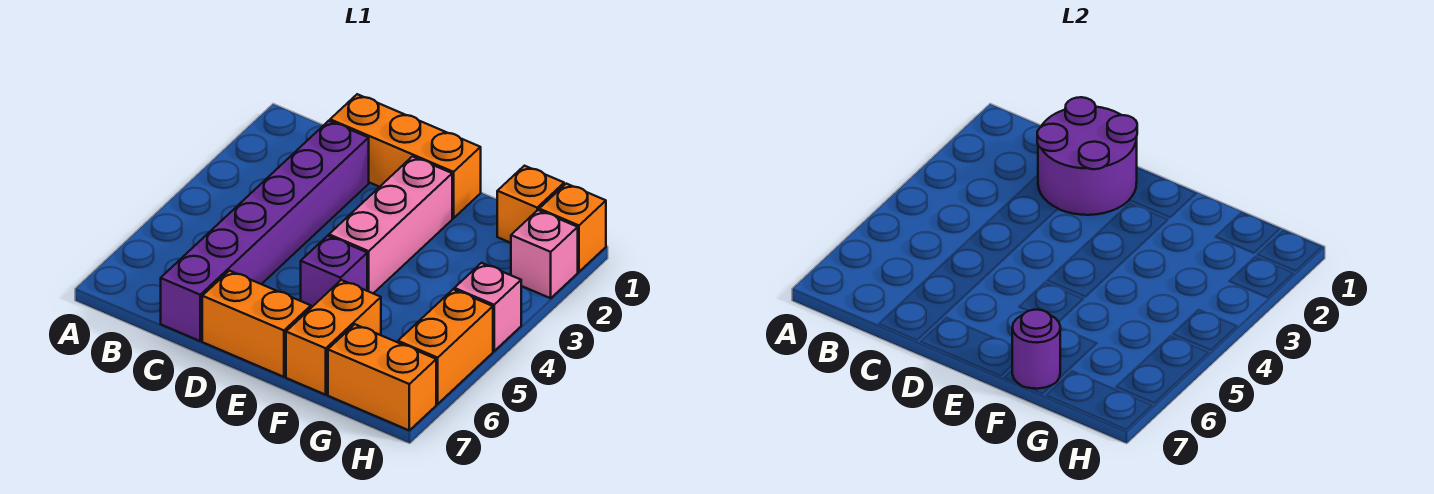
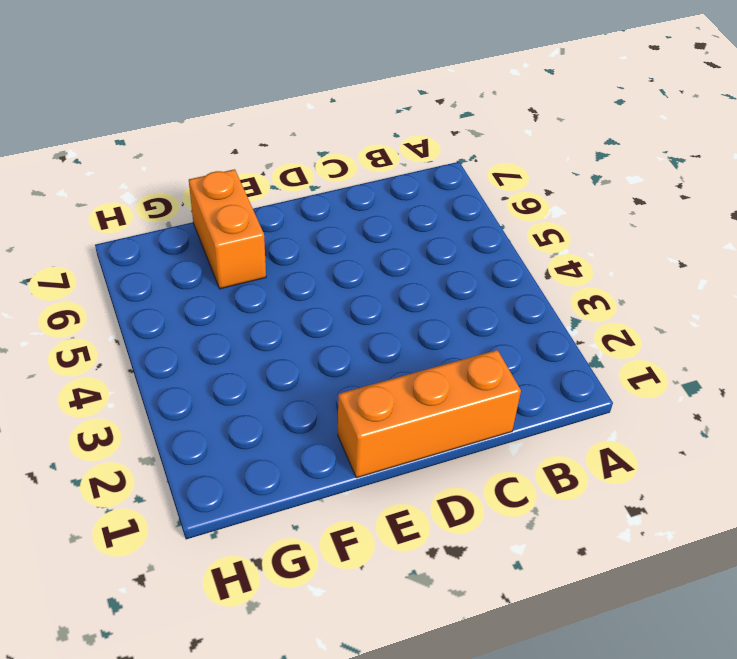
none -> purple brick C2:C7 level 1
none -> orange brick D7:E7 level 1
none -> pink brick E2:E4 level 1

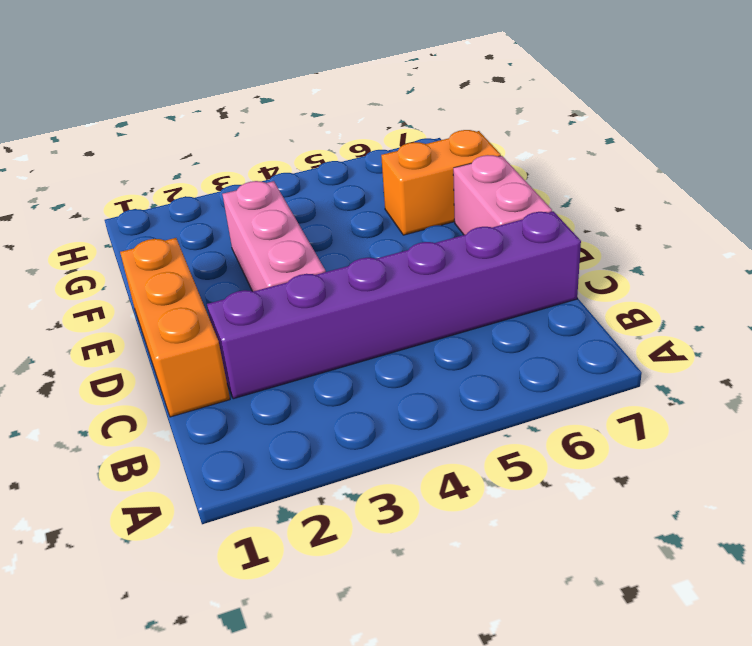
pink brick D3:F3 level 1 -> pink brick E2:E4 level 1
pink brick D7:E7 level 1 -> orange brick D7:E7 level 1
none -> purple brick E5 level 1
none -> orange brick G1 level 1
none -> orange brick G7:H7 level 1

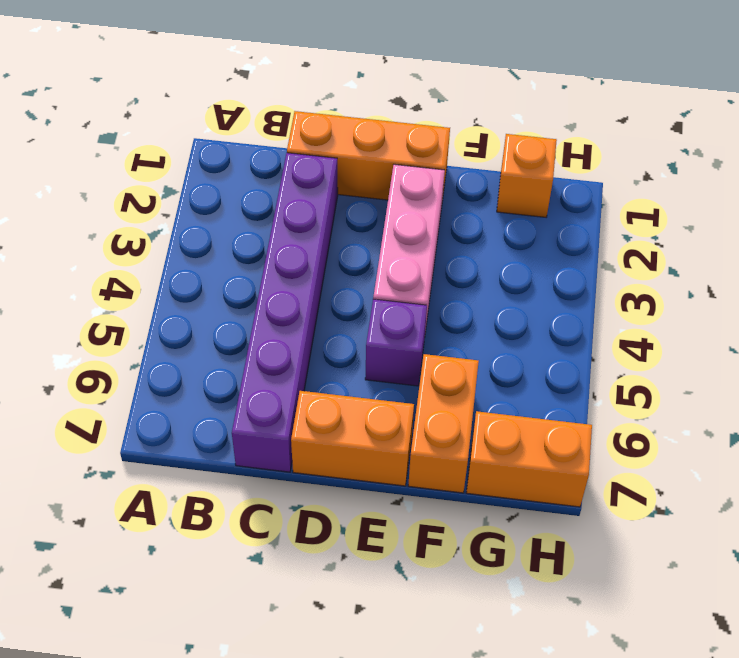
none -> orange brick H1 level 1
none -> pink brick H2 level 1
none -> pink brick H4 level 1

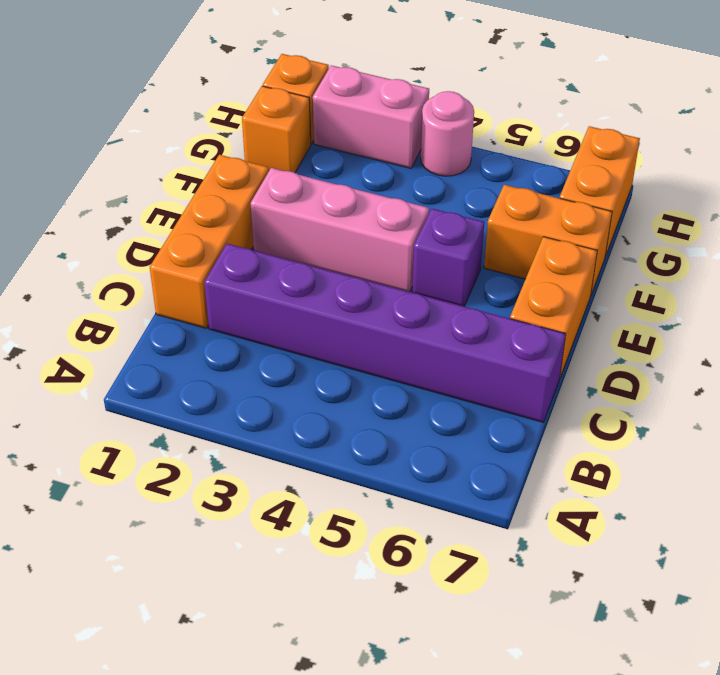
pink brick H2:H3 level 1 -> pink brick H2 level 1
pink round brick H4 level 1 -> pink brick H4 level 1
none -> orange brick H5:H6 level 1
none -> purple round brick C1:D2 level 2
none -> purple round brick F7 level 2

